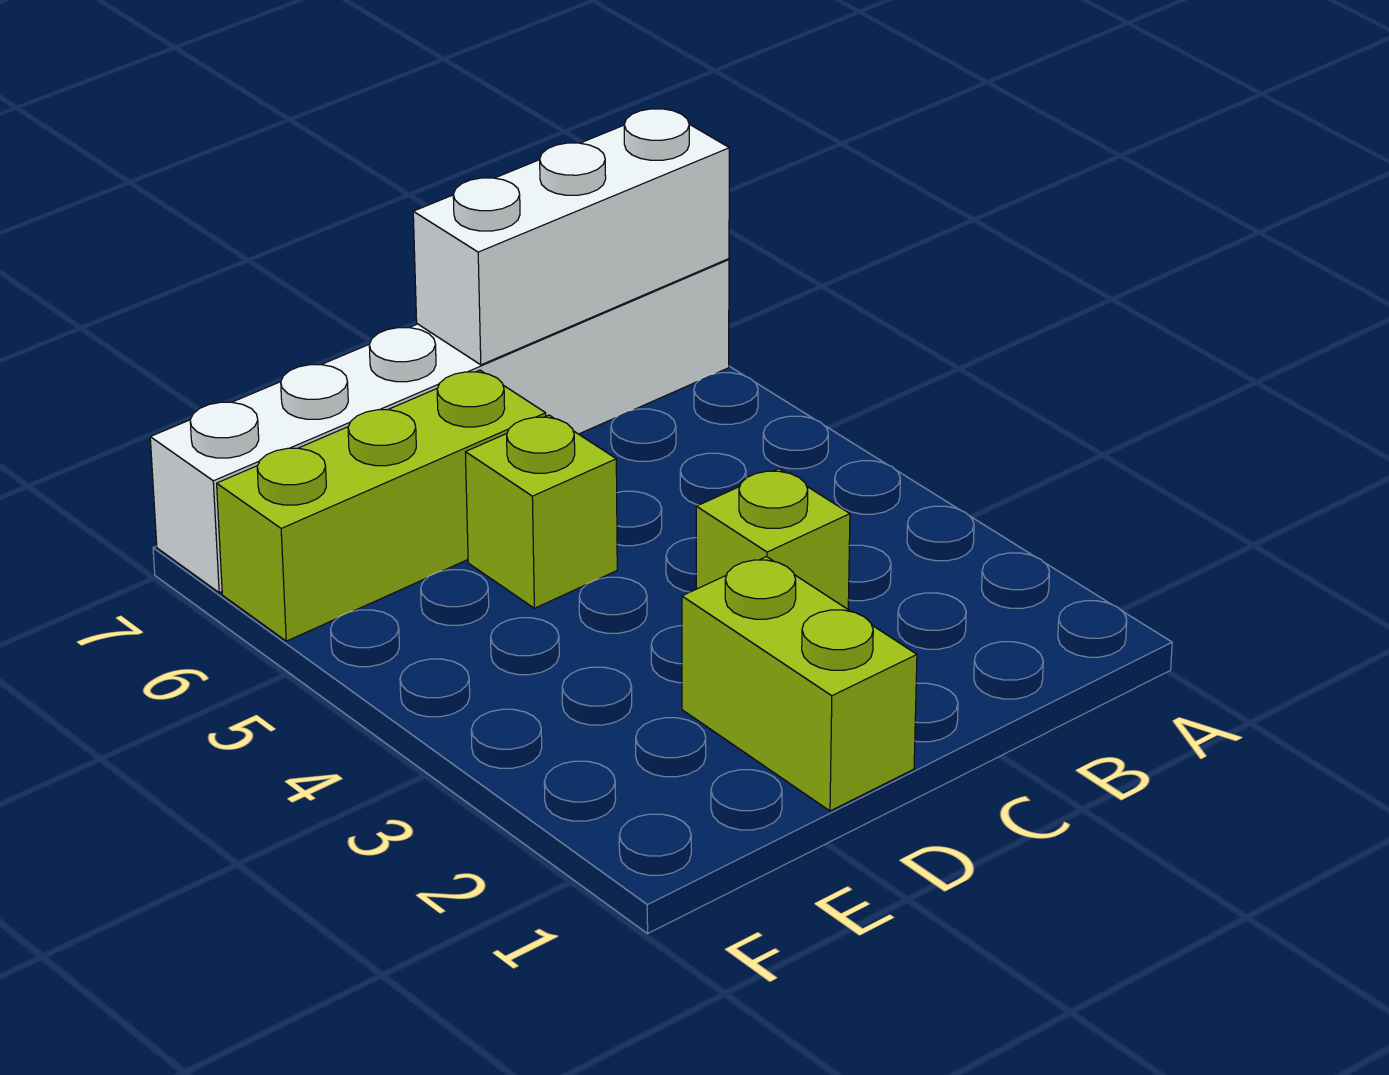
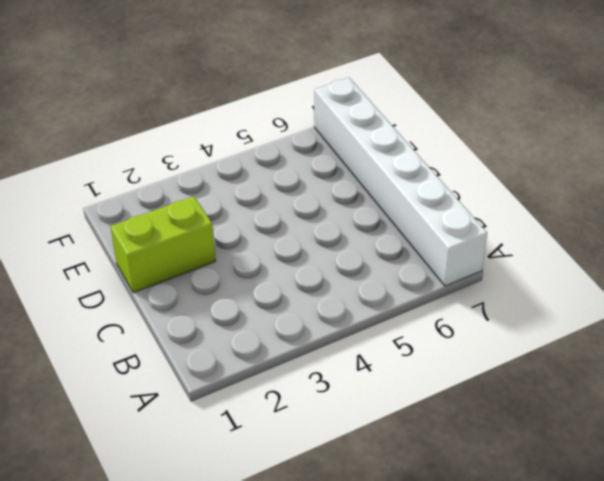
none -> lime brick C3 level 1
none -> lime brick D5 level 1

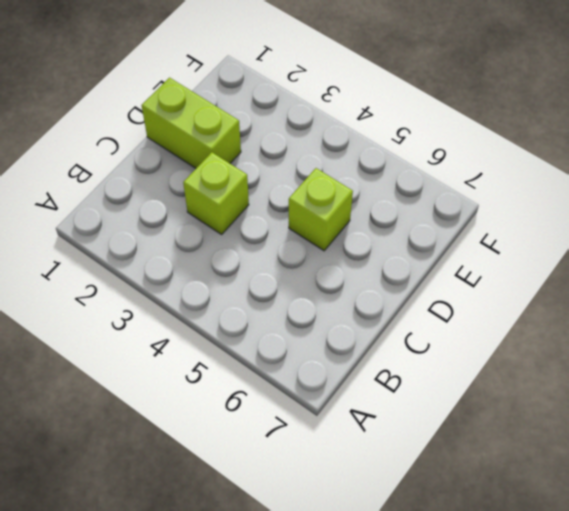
none -> white brick A7:F7 level 1
none -> lime brick D6:F6 level 1

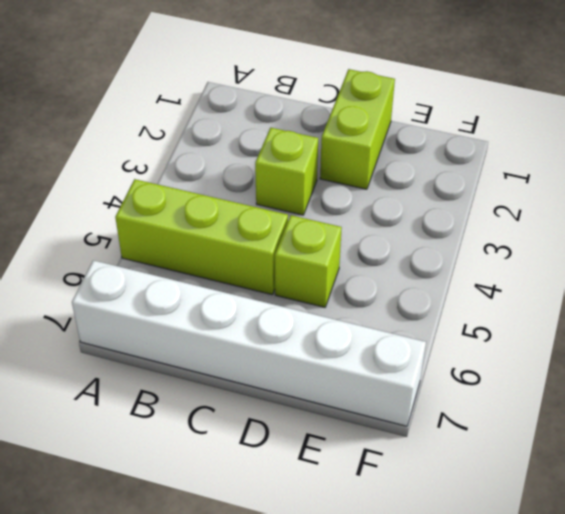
lime brick A5:C5 level 1 -> lime brick D6:F6 level 1
none -> white brick A7:C7 level 2

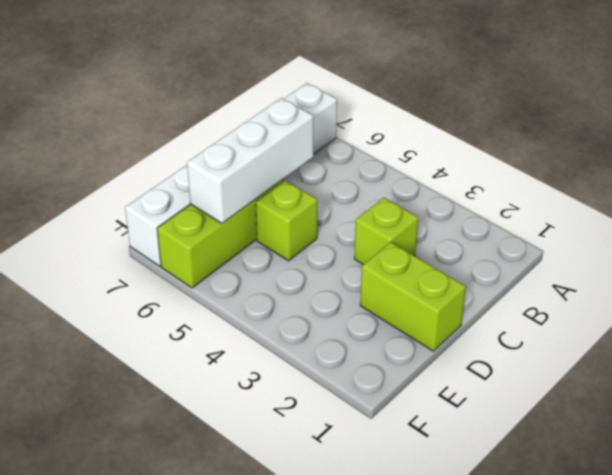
white brick C6:E6 level 2 -> white brick A7:C7 level 2

